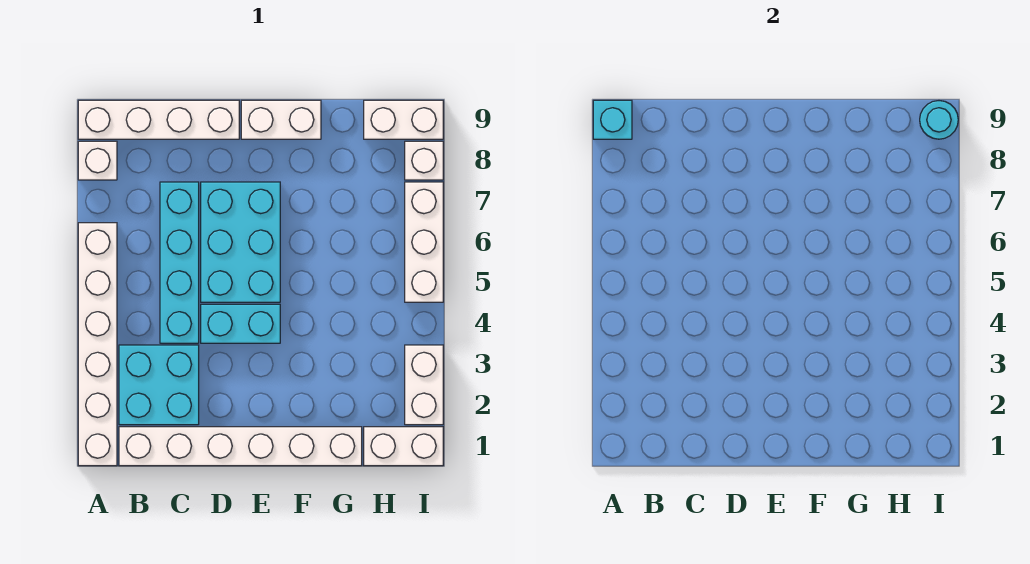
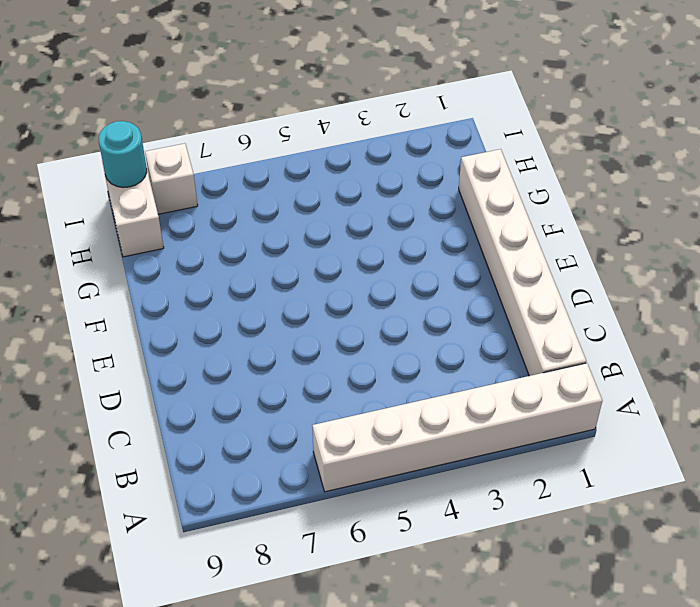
none -> white brick A8 level 1
none -> white brick A9:D9 level 1
none -> cyan brick B2:C3 level 1

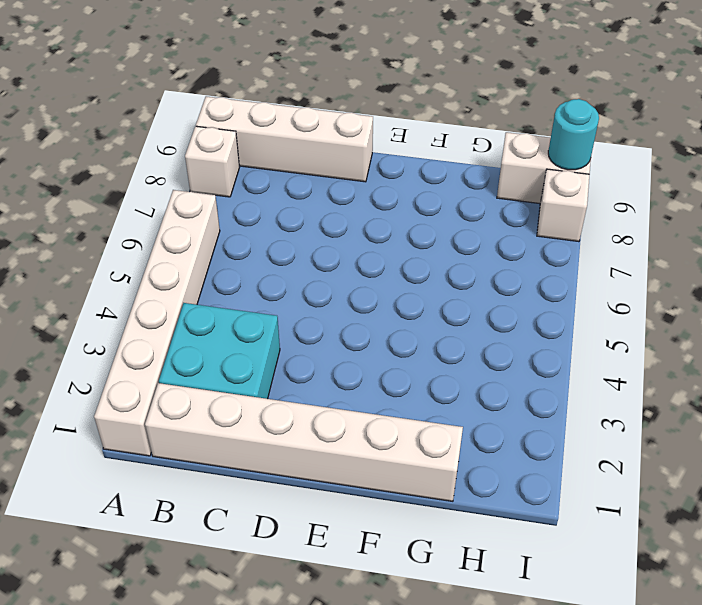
none -> cyan brick C4:C7 level 1
none -> cyan brick D4:E4 level 1
none -> cyan brick D5:E7 level 1

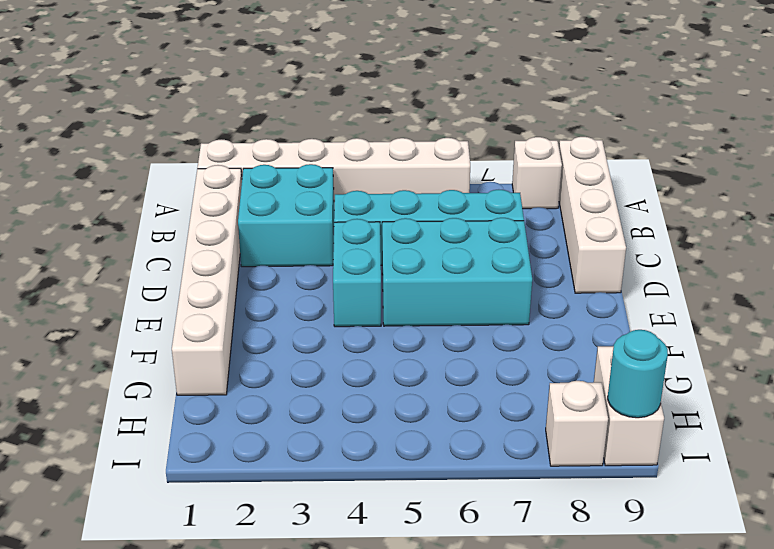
none -> white brick E9:F9 level 1
none -> white brick H1:I1 level 1
none -> white brick I2:I3 level 1

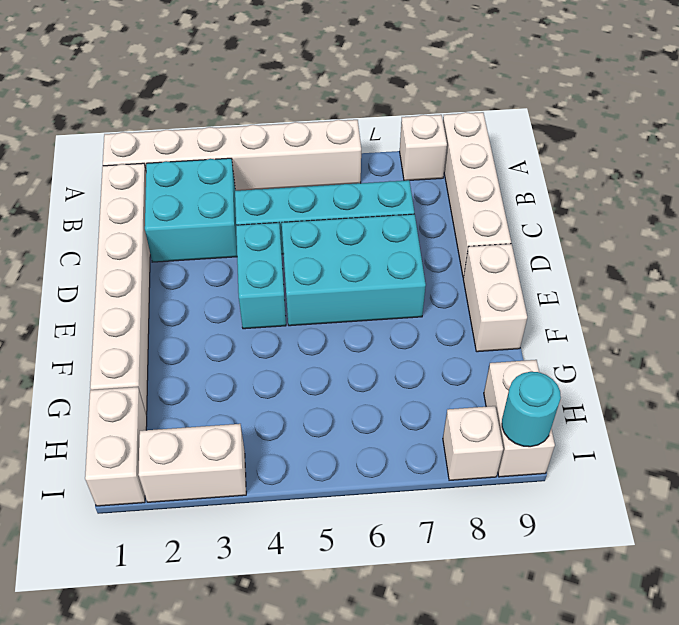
none -> white brick I5:I7 level 1
none -> cyan brick A9 level 2

